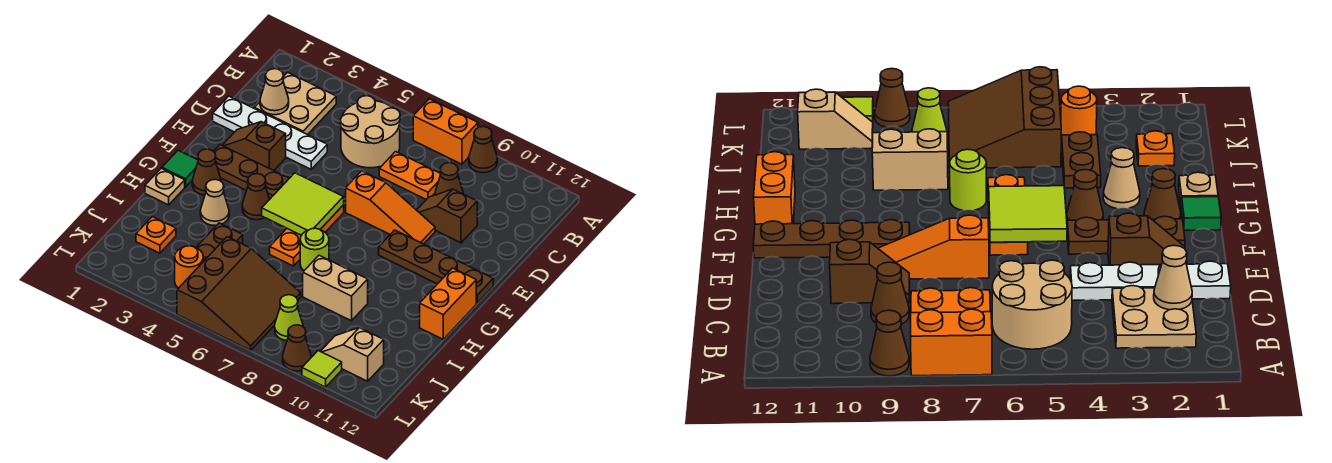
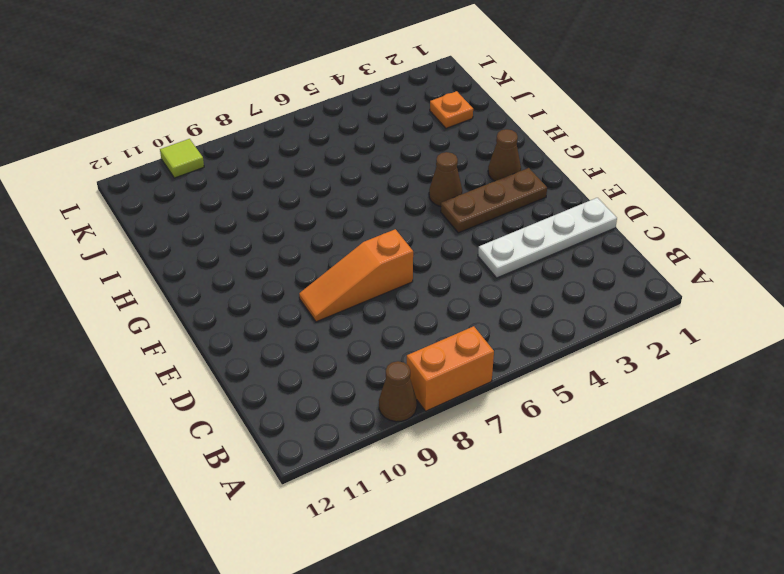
none -> tan plate B2:C3 level 1
none -> tan round brick B5:C6 level 1
none -> orange plate C7:C8 level 1
none -> brown cone C9 level 1

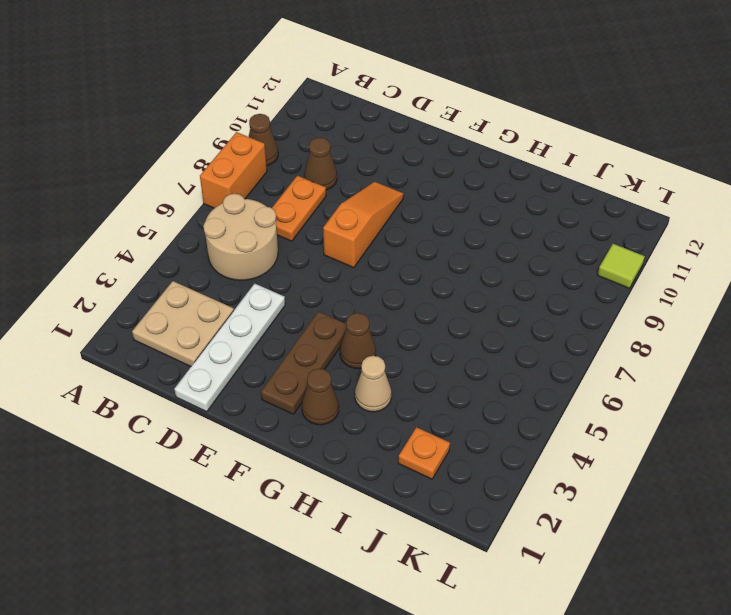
none -> brown slope D9:D10 level 1 top 10
none -> brown slope E2:E3 level 1 top 3
none -> orange plate F6:H6 level 1
none -> brown plate F9:F12 level 1

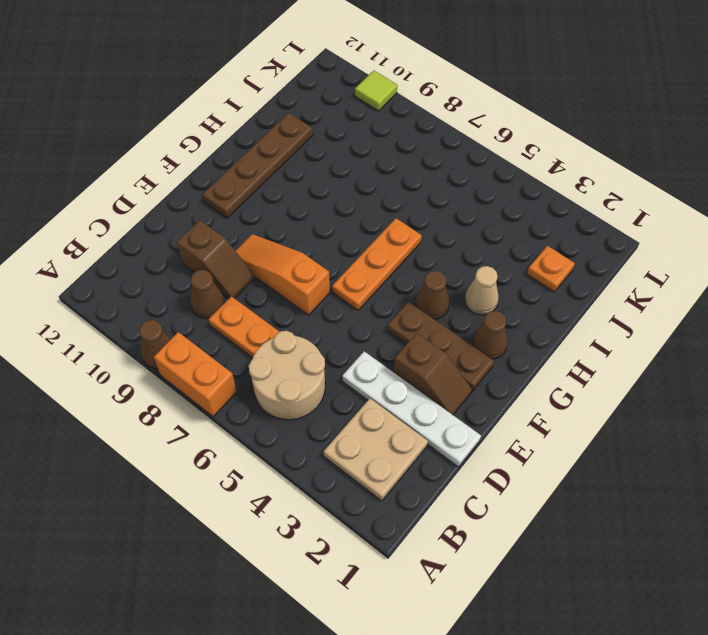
brown plate F11:I11 level 1 -> brown plate F9:F12 level 1
none -> green tile G1 level 1
none -> orange brick G12:H12 level 1
none -> tan plate H1 level 1
none -> lime round brick H7 level 1

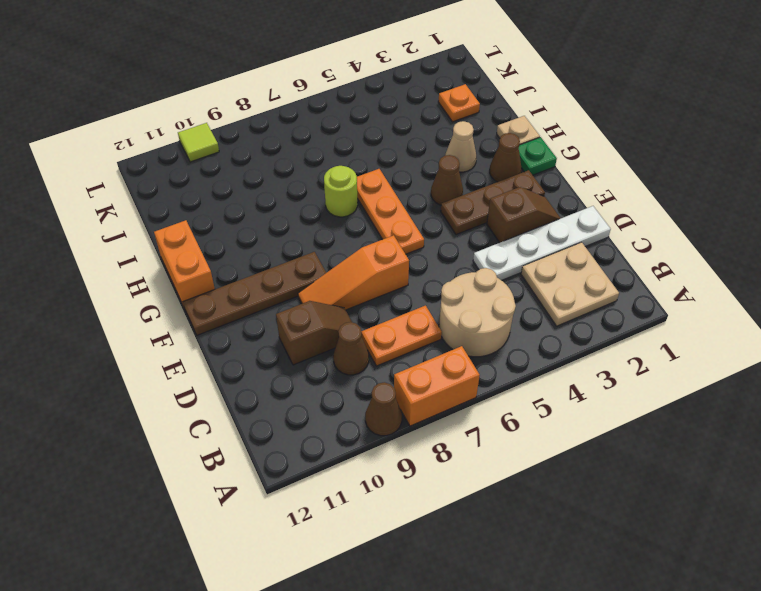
green plate G1 level 1 -> green tile G1 level 1
none -> brown plate I4:J4 level 1
none -> tan brick I8:I9 level 1
none -> brown slope J5:L7 level 1 top 5
none -> orange round brick K4 level 1

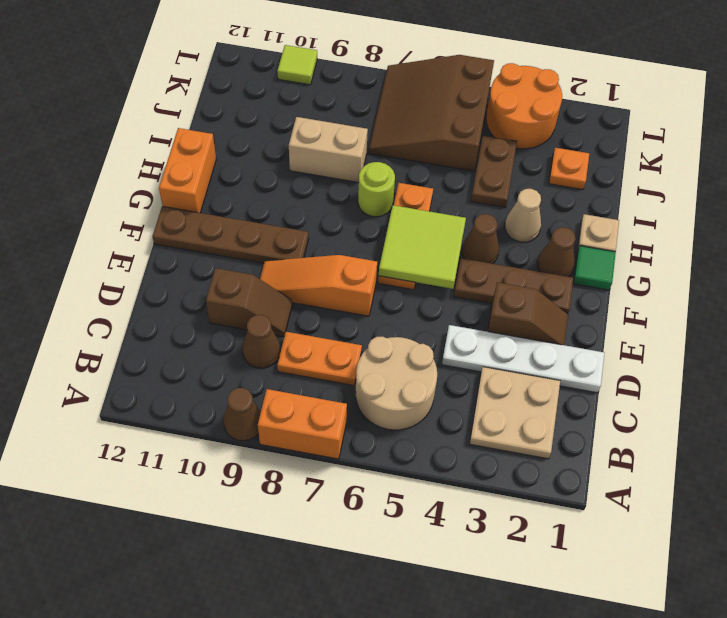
orange round brick K3:L4 level 1 -> orange round brick K4 level 1
none -> lime cone K8 level 1
none -> tan slope K10:K11 level 1 top 11
none -> brown cone L9 level 1
none -> tan cone C2 level 2

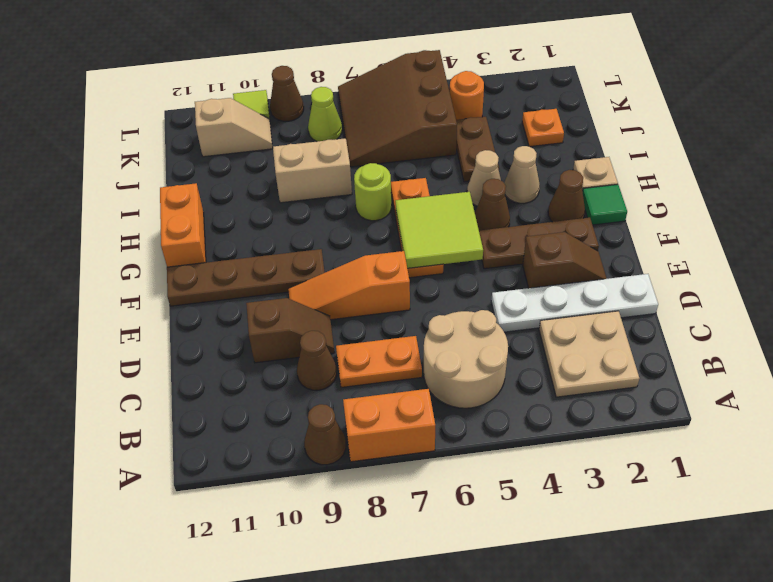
tan cone H4 level 1 -> tan cone C2 level 2

